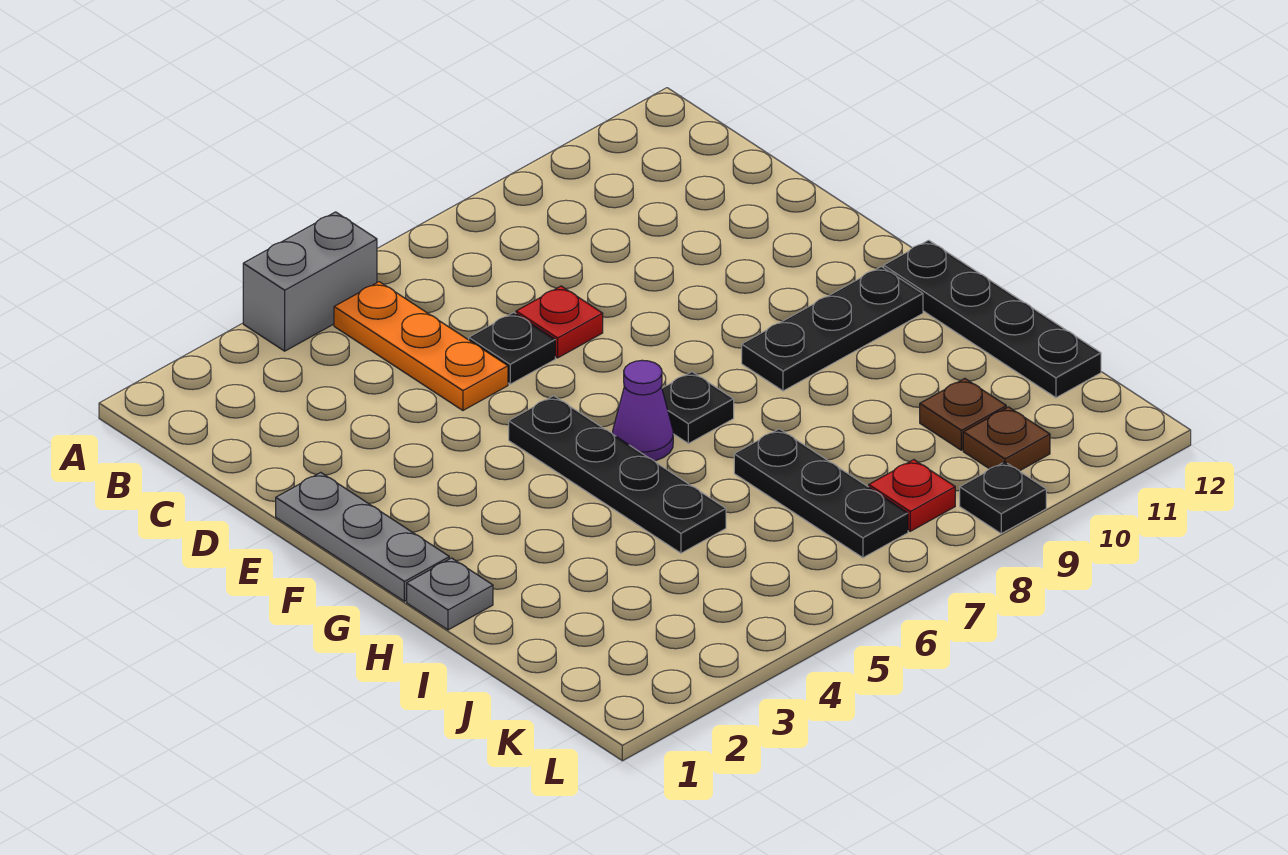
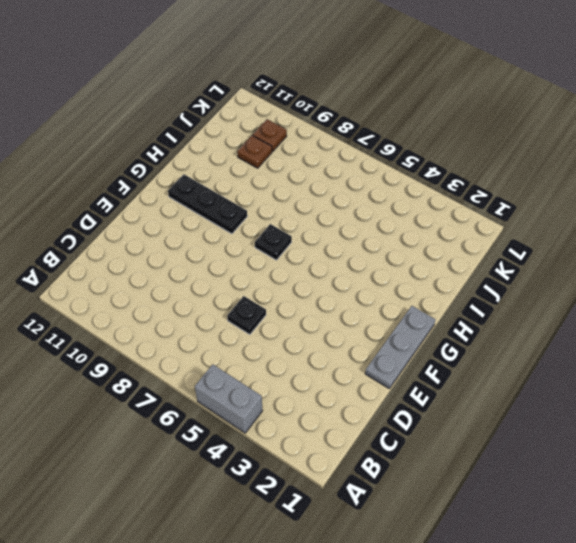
none -> orange plate B5:D5 level 1
none -> red plate D7 level 1
none -> black plate F5:I5 level 1

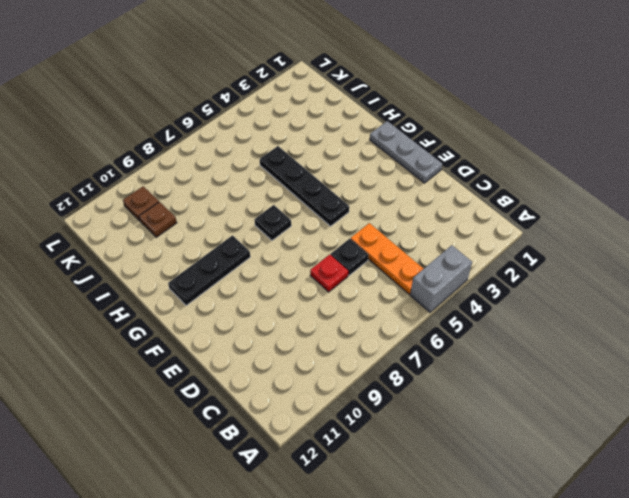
none -> purple cone G6 level 1
none -> black plate G12:J12 level 1
none -> grey plate H1 level 1

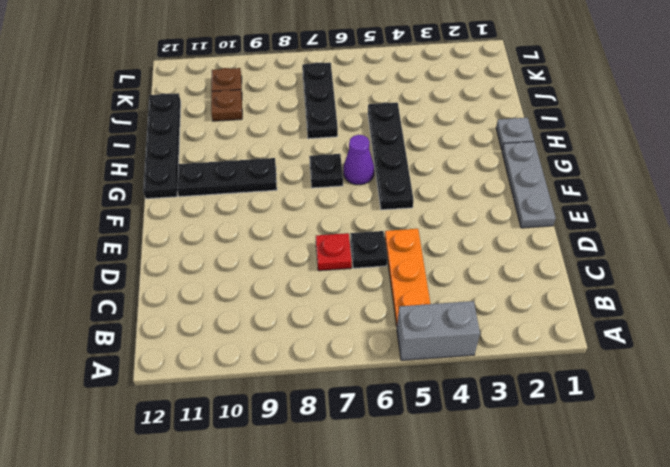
none -> red plate K8 level 1
none -> black plate L9 level 1

